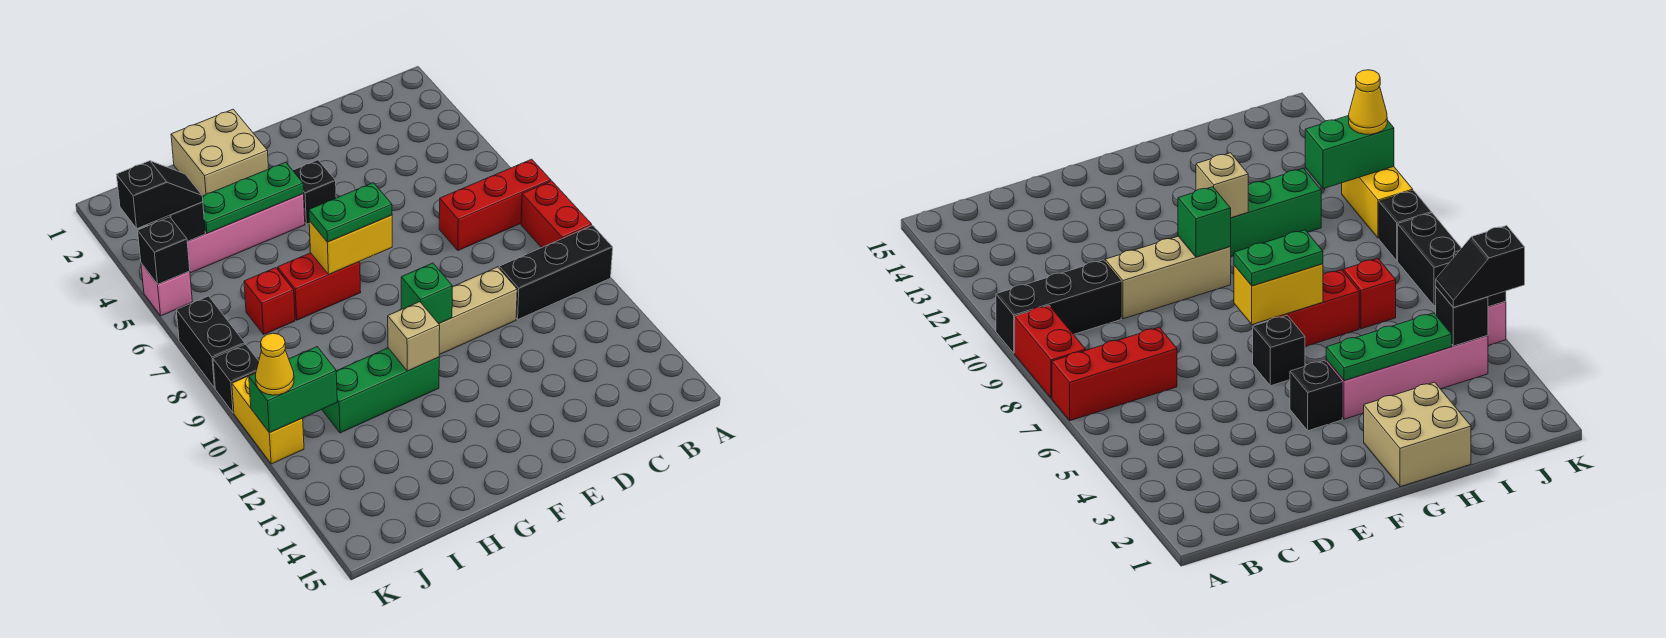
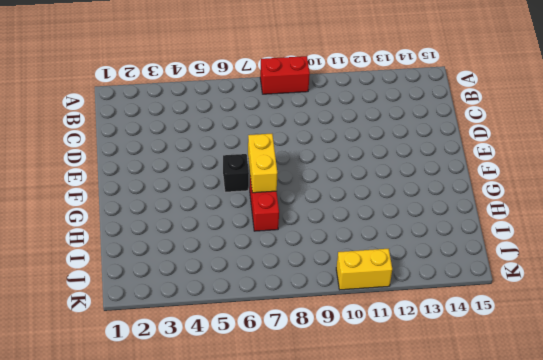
none -> red brick A7:C7 level 1
none -> black brick A10:C10 level 1
none -> tan brick D10:F10 level 1

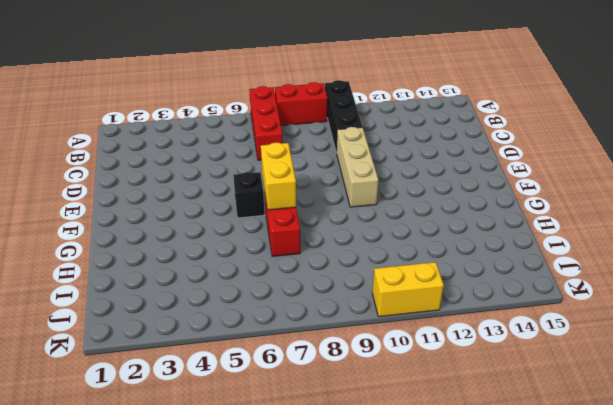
none -> black brick F4 level 1
none -> tan brick G1:H2 level 1
none -> pink brick G4:J4 level 1

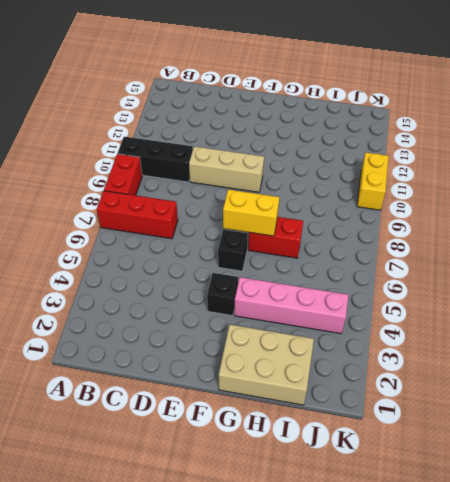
tan brick G1:I2 level 1 -> tan brick G1:H2 level 1
none -> green brick G11:I11 level 1
none -> red brick I7 level 1
none -> pink brick K5 level 1

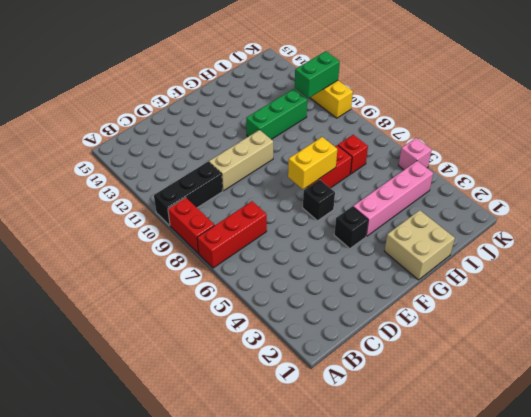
none -> black brick K7:K8 level 1
none -> black brick K9 level 1
none -> green brick F10 level 2

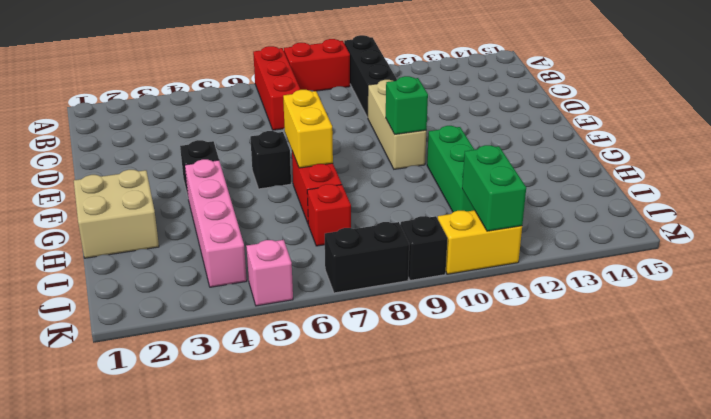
none -> green plate G4:I4 level 2
none -> tan brick G11 level 2
none -> black brick J4 level 2

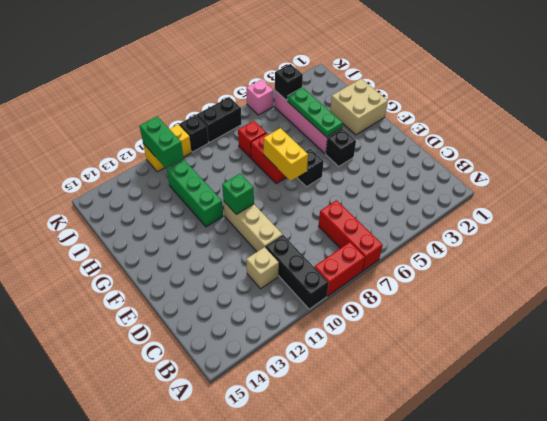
tan brick C11 level 1 -> tan brick G11 level 2
none -> black brick K5 level 2
none -> green plate F7:G7 level 3
none -> black slope J4:K4 level 3 top K

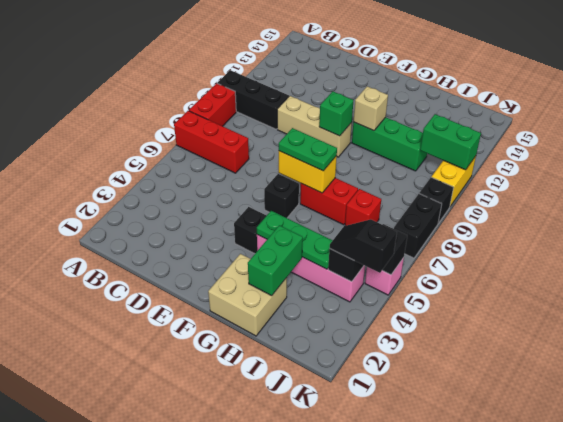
green brick H2:H3 level 2 -> none
none -> yellow cone K11 level 3

